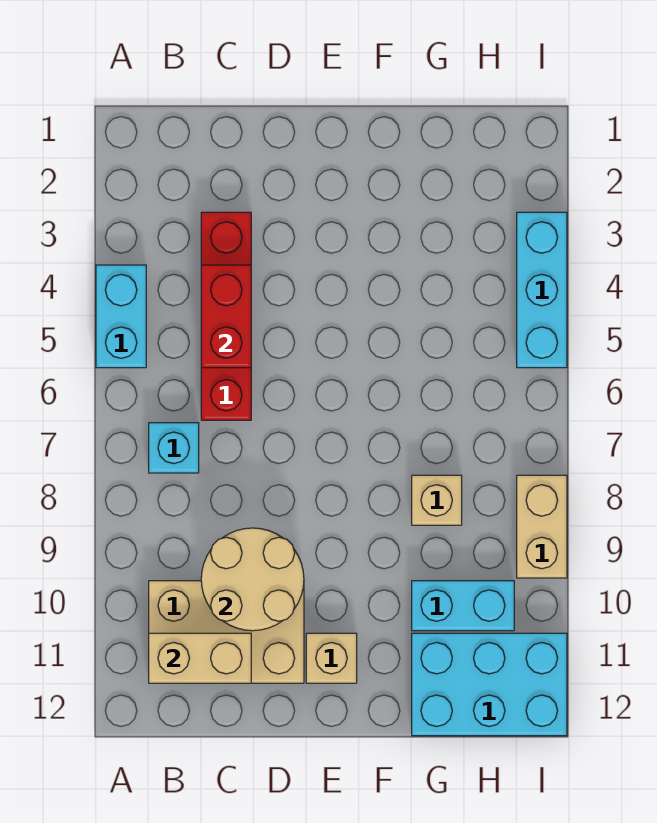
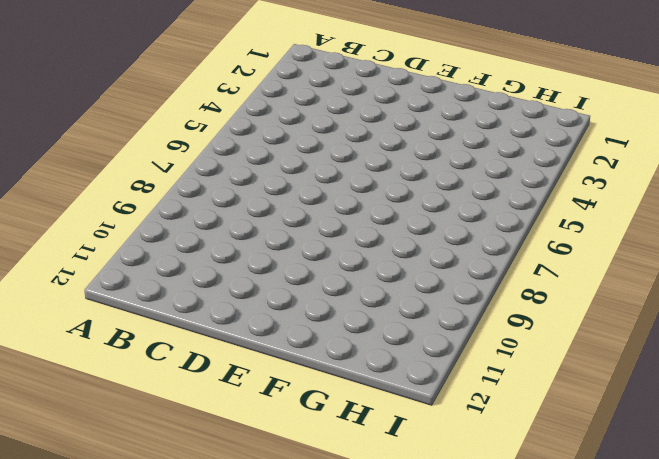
none -> cyan brick A4:A5 level 1
none -> cyan brick B7 level 1
none -> tan brick B10:D11 level 1

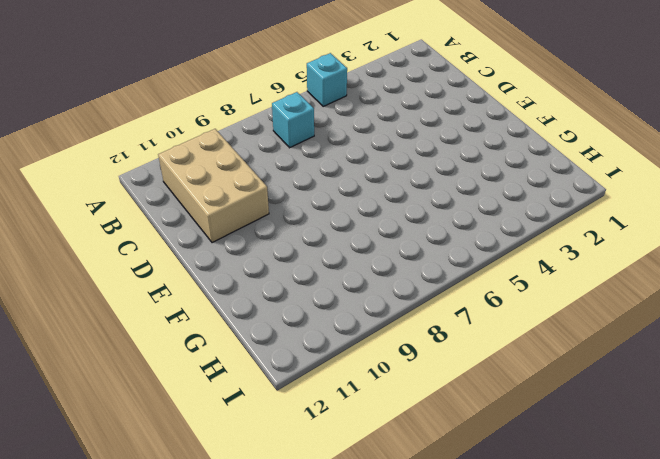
cyan brick A5 level 1 -> cyan brick A4:A5 level 1
none -> red brick C3:C6 level 1
none -> tan brick E11 level 1
none -> tan brick G8 level 1

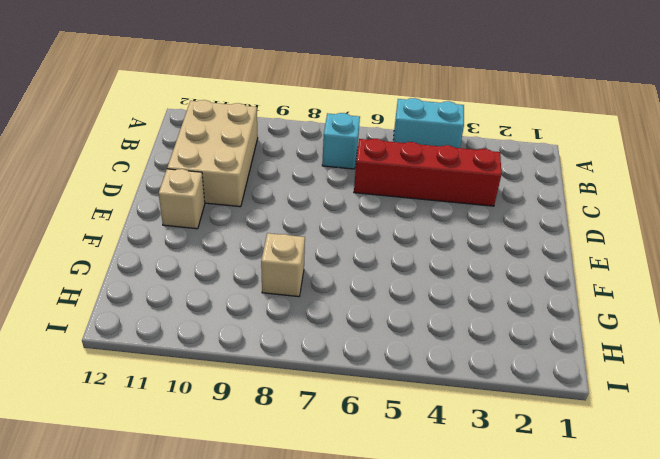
none -> cyan brick G10:H10 level 1
none -> cyan brick G11:I12 level 1
none -> cyan brick I3:I5 level 1

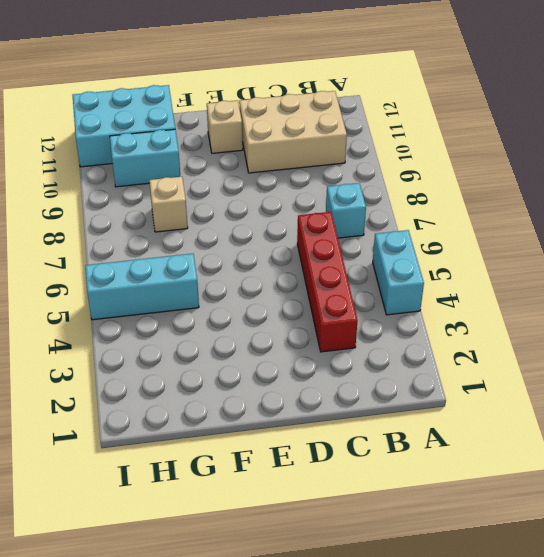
cyan brick G5:I5 level 1 -> cyan brick I3:I5 level 1
none -> tan brick I8:I9 level 1
none -> tan brick B11:C11 level 2
none -> red brick C4:C5 level 2

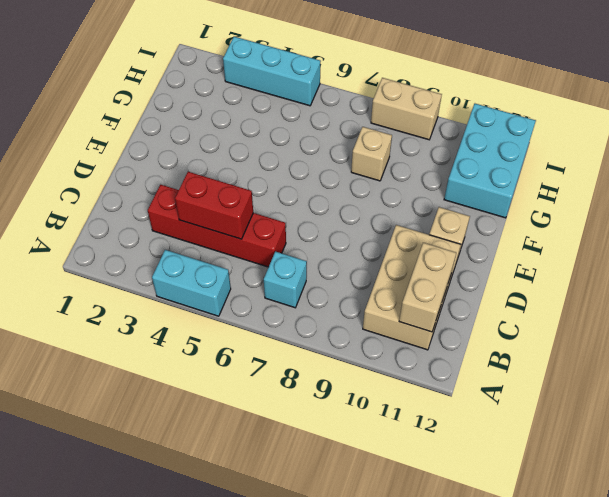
none -> cyan brick G10:H10 level 1
none -> tan round brick C9:D10 level 2

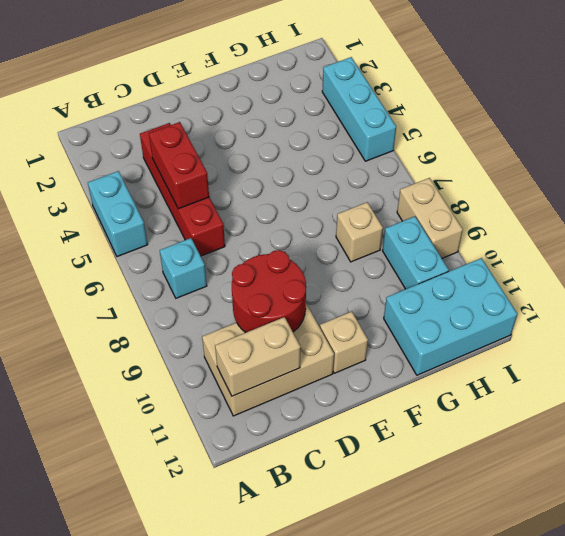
red round brick C9:D10 level 2 -> tan round brick C9:D10 level 2
cyan brick H9:H10 level 1 -> cyan brick G10:H10 level 1

